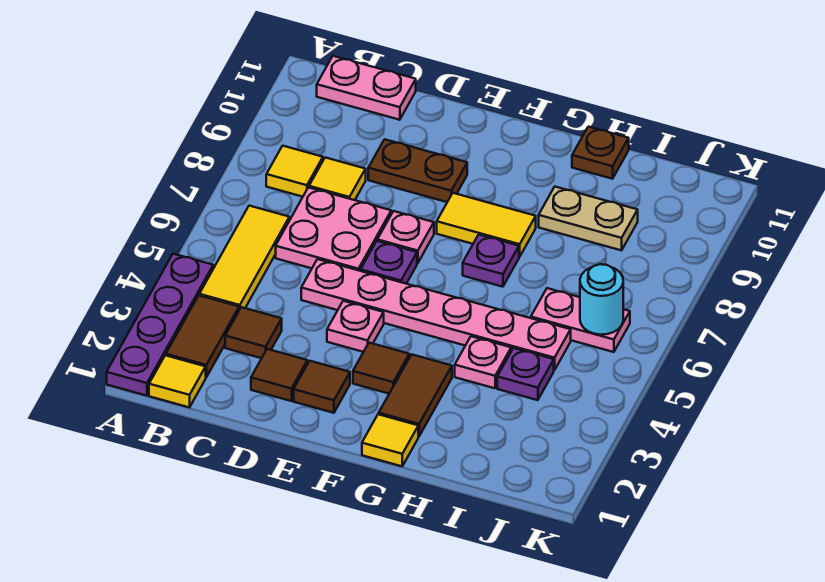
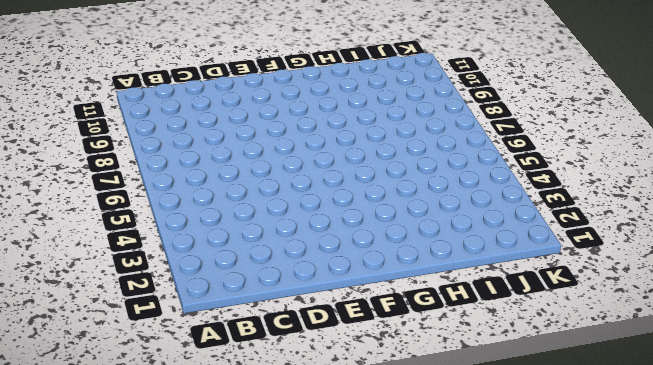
none -> purple plate A1:A4 level 1
none -> yellow tile B1 level 1
none -> brown tile B2:B3 level 1

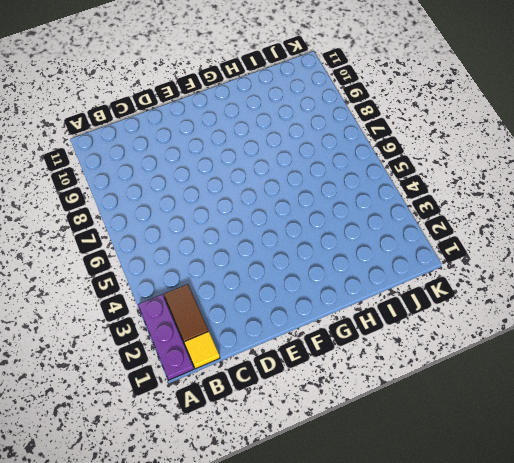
purple plate A1:A3 level 1 -> purple plate A1:A4 level 1
none -> yellow tile B4:B6 level 1
none -> yellow tile B8 level 1
none -> pink plate B11:C11 level 1

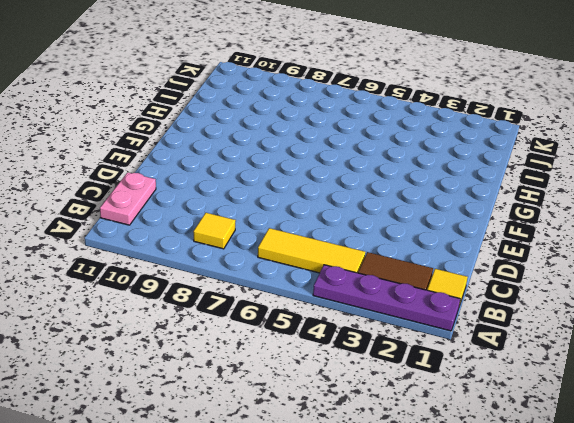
none -> brown tile C3 level 1
none -> pink plate C6:D7 level 1
none -> yellow tile C8 level 1

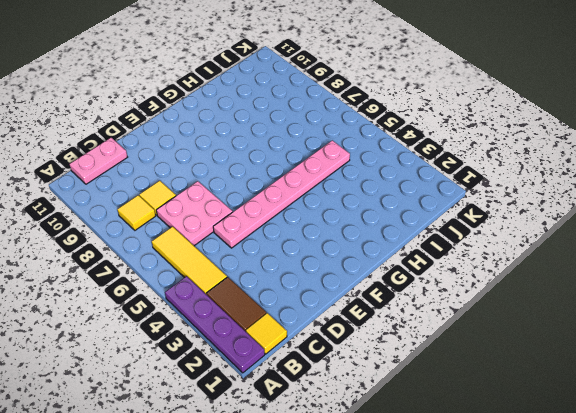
none -> brown tile C3 level 1
none -> brown tile D2 level 1
none -> brown plate D9:E9 level 1

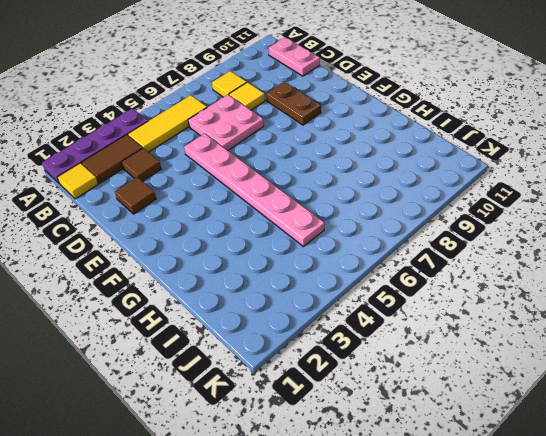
none -> brown tile E2 level 1
none -> pink plate E4 level 1
none -> purple plate E6 level 1

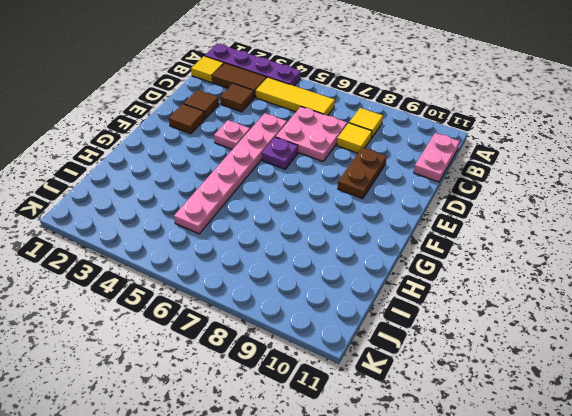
none -> pink plate E7 level 1
none -> brown tile F3 level 1
none -> yellow tile F8:G8 level 1

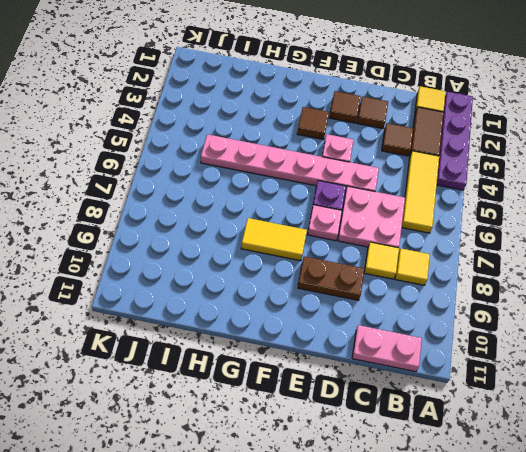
none -> yellow tile G1 level 1
none -> brown tile G2:G3 level 1
none -> purple plate G7 level 1

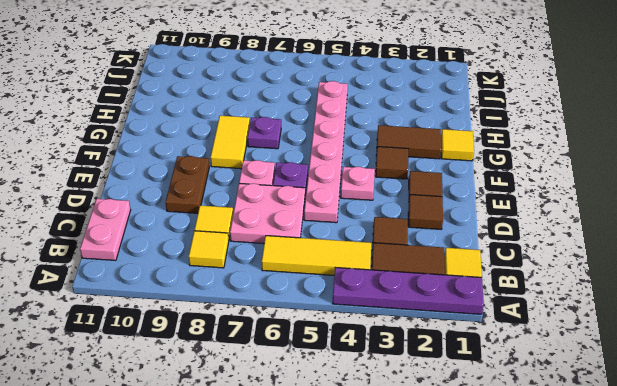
none -> pink plate H4 level 1
none -> tan plate H9:I9 level 1
none -> brown plate H11 level 1

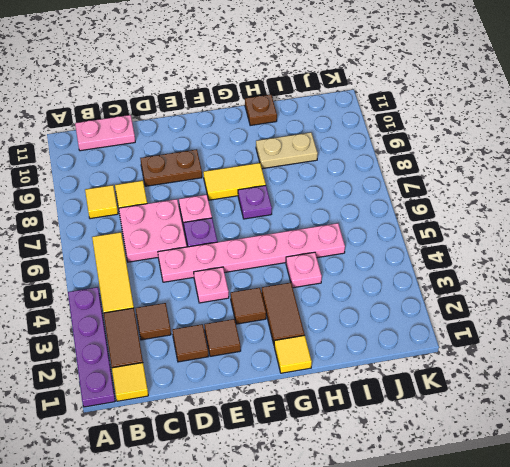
none -> purple plate I4 level 1
none -> pink plate I6:J6 level 1
none -> cyan round brick J6 level 2

